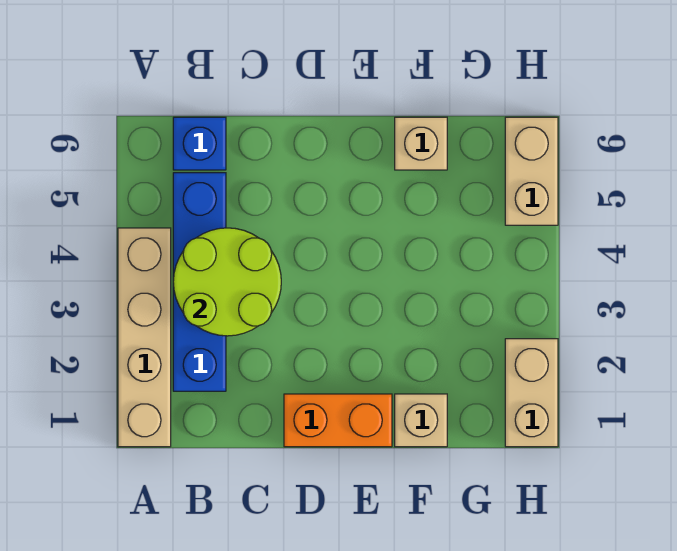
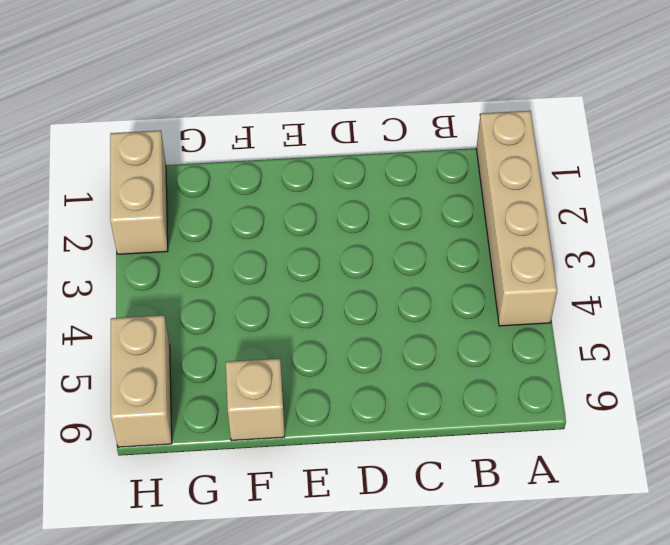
none -> blue brick B2:B5 level 1
none -> blue brick B6 level 1

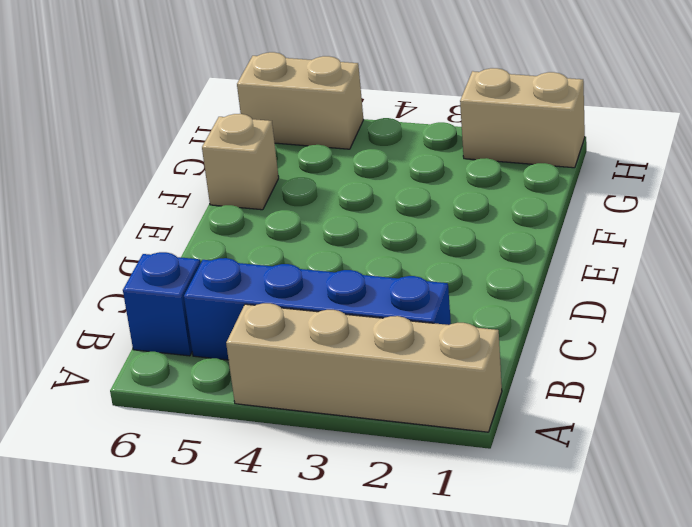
none -> orange brick D1:E1 level 1
none -> tan brick F1 level 1

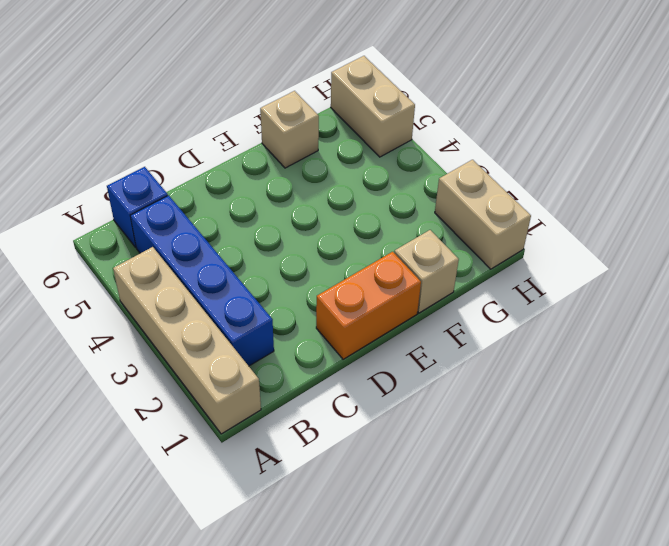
none -> lime round brick B3:C4 level 2

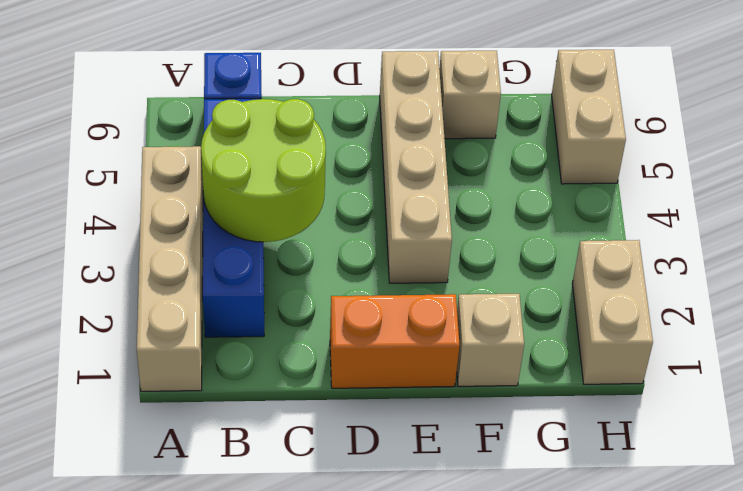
tan brick E3:E6 level 1 -> none

